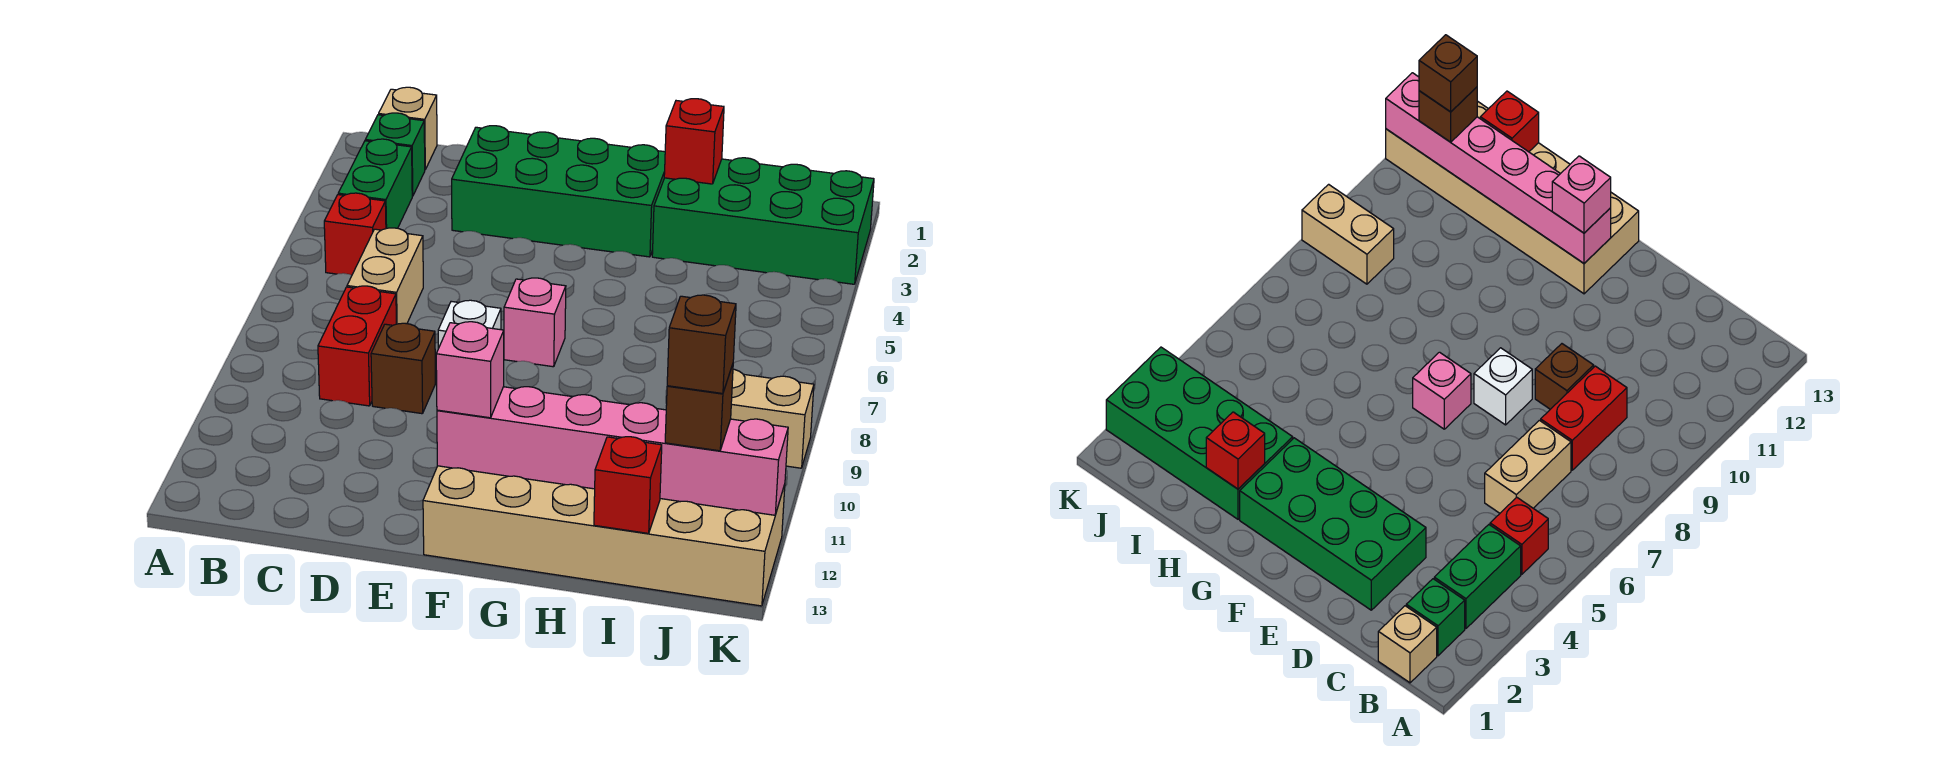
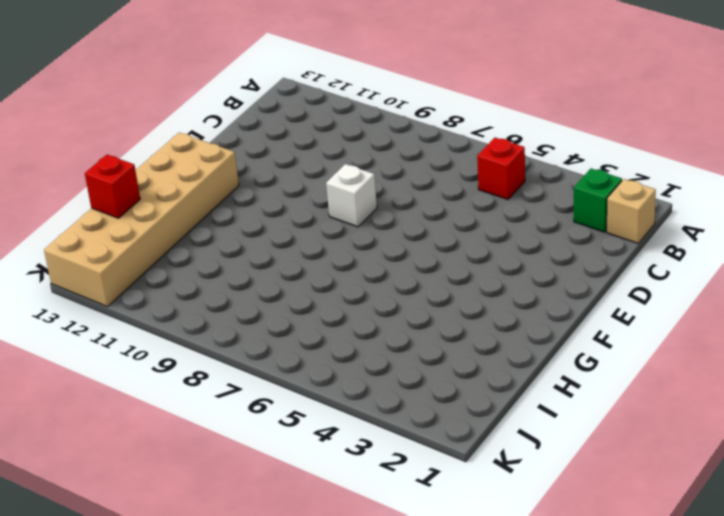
none -> green brick B3:B4 level 1
none -> tan brick C6:C7 level 1
none -> red brick C8:C9 level 1

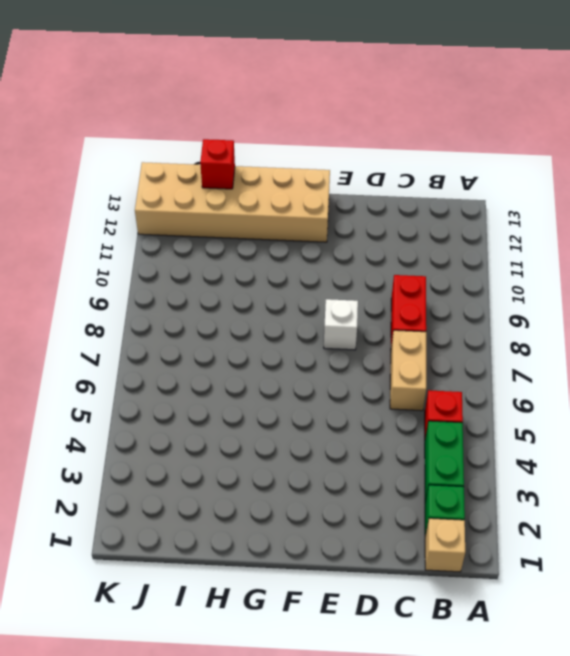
none -> green brick D2:G3 level 1
none -> brown brick D9 level 1
none -> pink brick F7 level 1

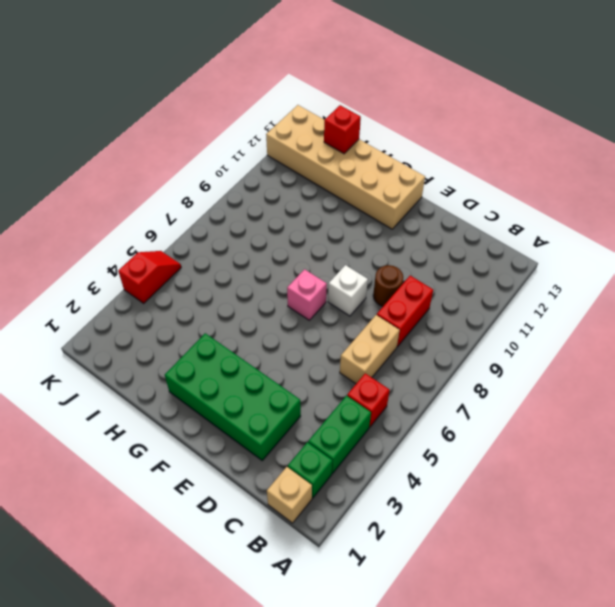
brown round brick D9 level 1 -> brown brick D9 level 1
red slope K4:K5 level 1 top 4 -> none
none -> green brick H2:K3 level 1
none -> tan brick J9:K9 level 1
none -> pink brick F12:K12 level 2

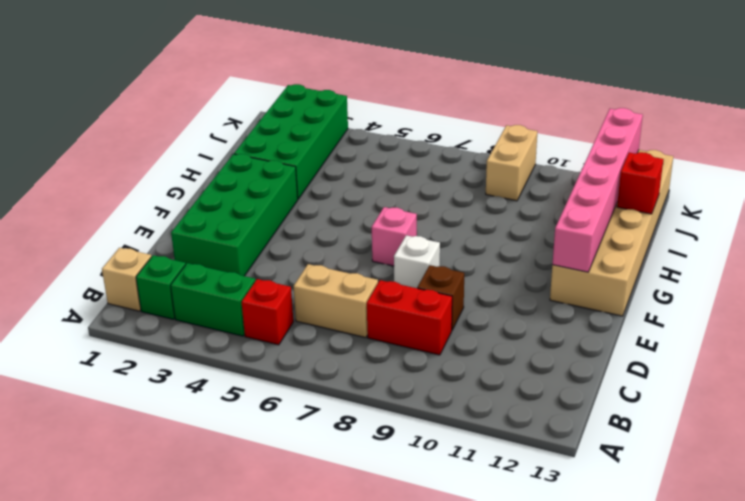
none -> red brick H2 level 2
none -> pink brick F12 level 3
none -> brown brick J12 level 3

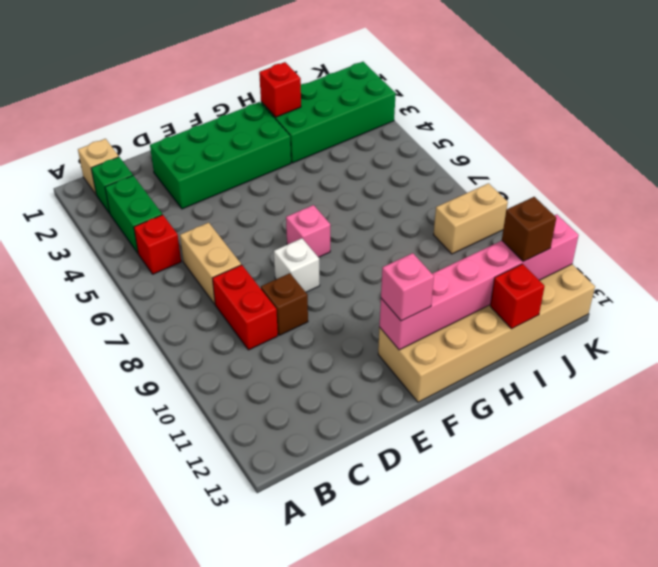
none -> brown brick J12 level 4

